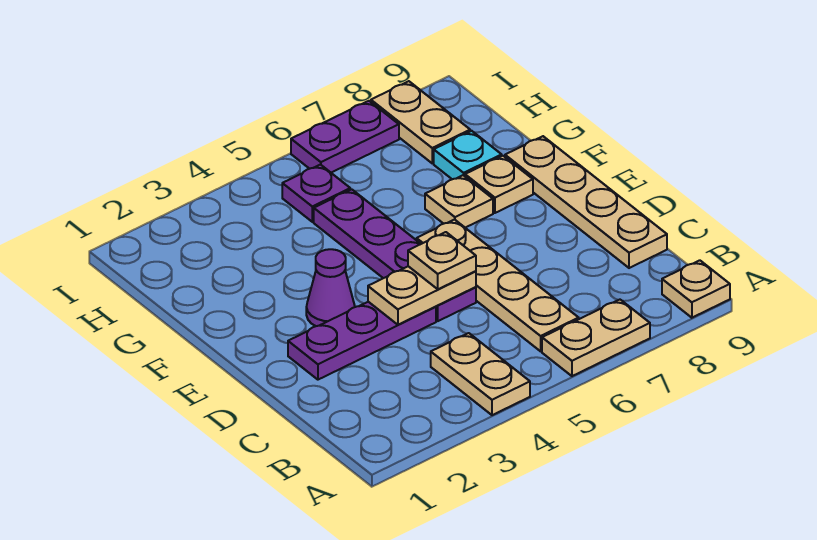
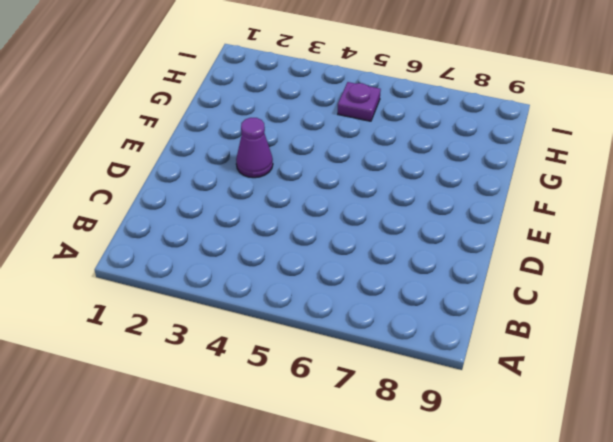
none -> tan plate A4:B4 level 1
none -> tan plate A6:A7 level 1
none -> tan plate A9 level 1

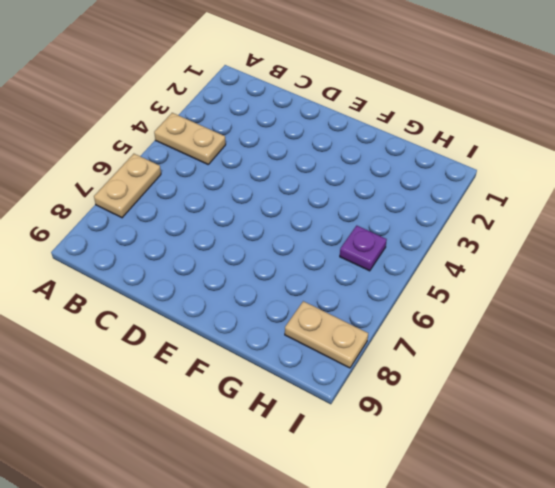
none -> tan plate A9 level 1
none -> tan plate B6:E6 level 1
none -> tan plate C9:F9 level 1

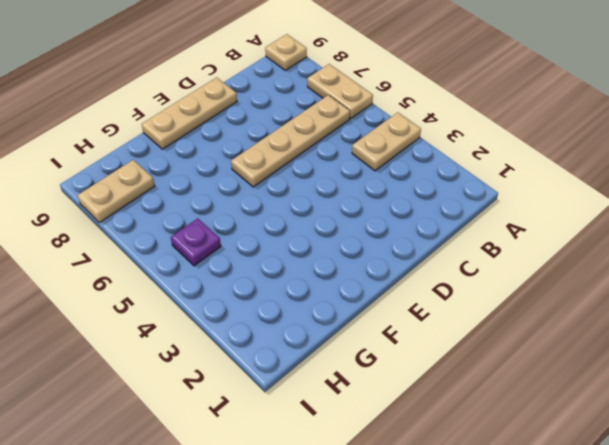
tan plate D9:F9 level 1 -> tan plate C9:F9 level 1
none -> purple plate D2:D4 level 1
none -> purple plate D5:G5 level 1
none -> purple cone E3 level 1

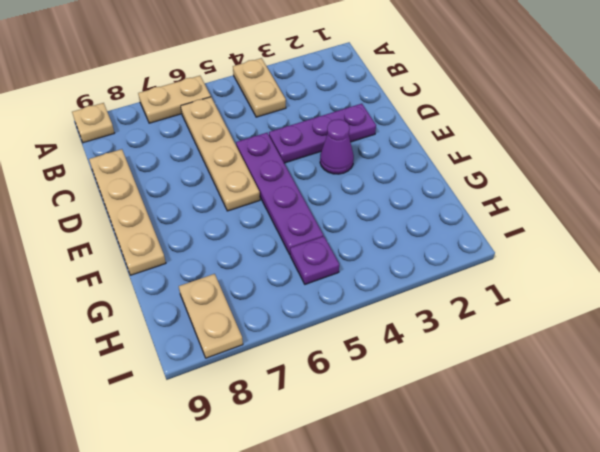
none -> tan plate F7 level 1
none -> tan plate F8 level 1
none -> cyan plate G8 level 1

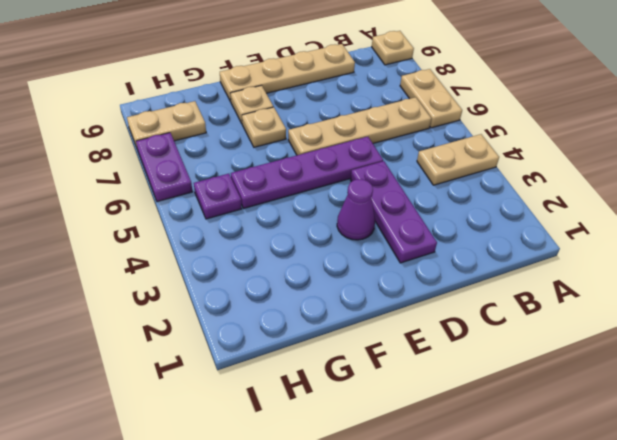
none -> cyan plate G8 level 1
none -> tan plate D4:D5 level 2
none -> tan plate D5 level 3

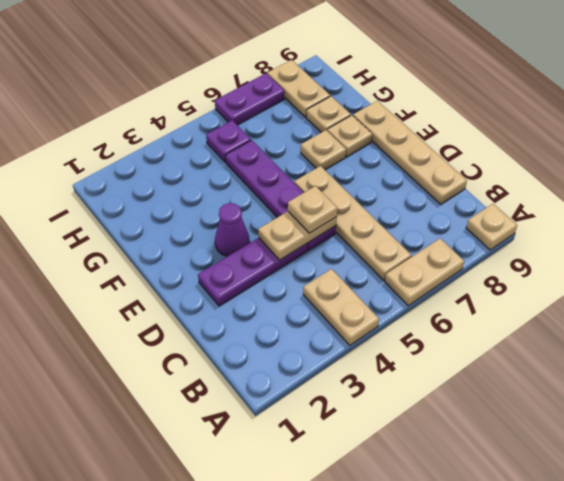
tan plate G8 level 1 -> cyan plate G8 level 1

